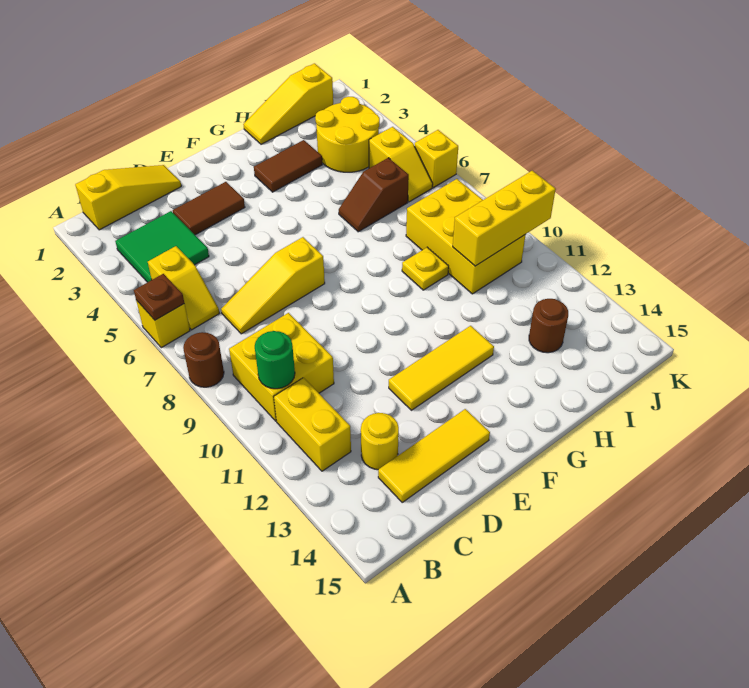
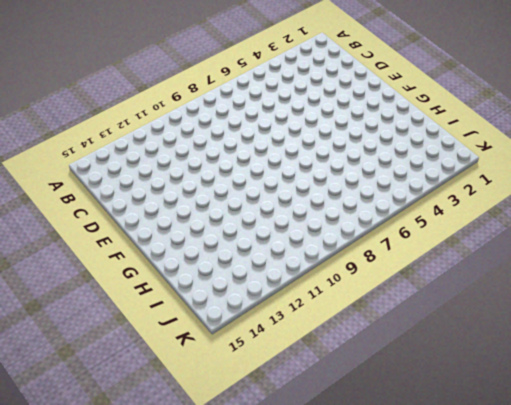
none -> yellow brick A6 level 1
none -> brown round brick A8 level 1
none -> yellow slope B1:D1 level 1 top B

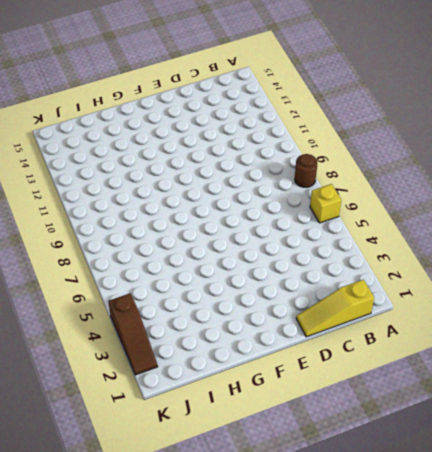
brown slope K2:K4 level 1 top 4 -> none
none -> green tile B3:C4 level 1
none -> yellow slope B5:B6 level 1 top 5
none -> yellow brick B9:C10 level 1

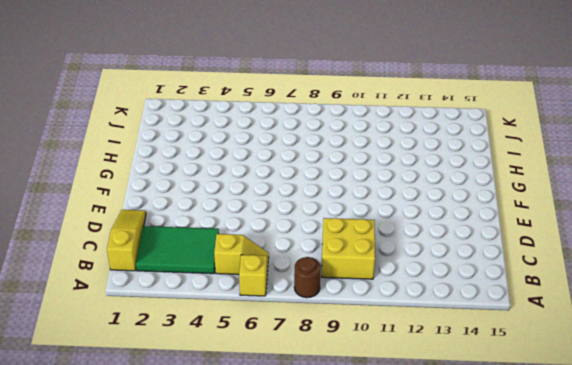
green tile B2:C4 level 1 -> green tile B3:C4 level 1
none -> yellow brick B11:B12 level 1
none -> yellow slope C7:E7 level 1 top E
none -> yellow round brick C13 level 1

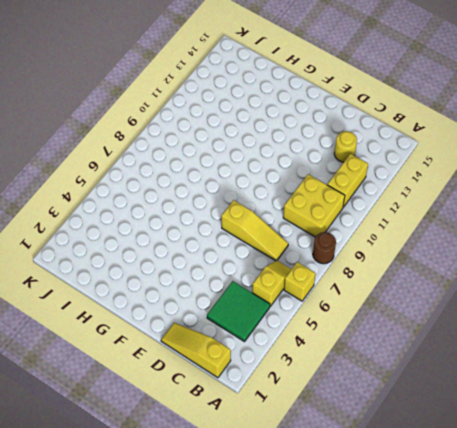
none -> yellow tile C14:E14 level 1
none -> brown tile D3:E3 level 1
none -> yellow tile E12:G12 level 1

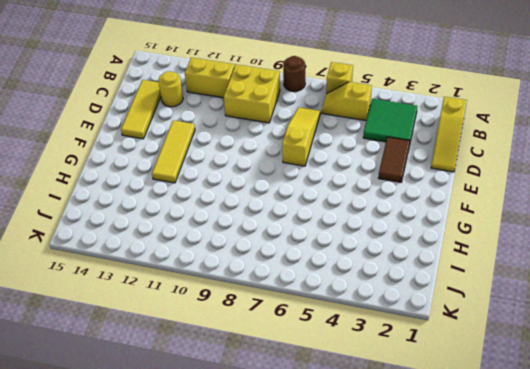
none -> brown tile G3:H3 level 1
none -> yellow slope H1:J1 level 1 top J
none -> brown slope H6:I6 level 1 top I

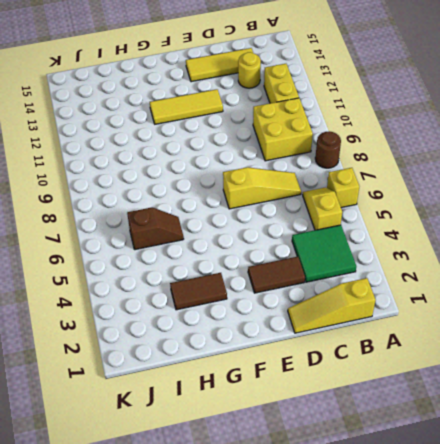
none -> yellow slope H1:J1 level 1 top J
none -> yellow plate H9 level 1
none -> yellow round brick I3:J4 level 1

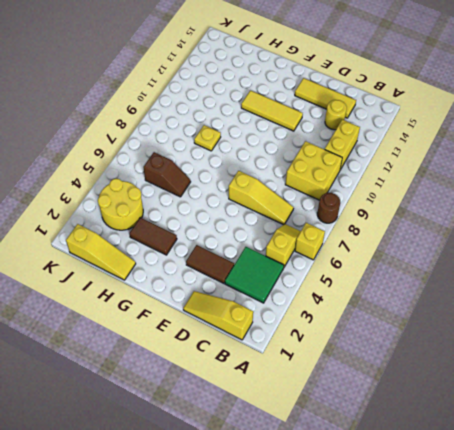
none -> yellow brick I8:J10 level 1
none -> brown round brick I13 level 1
none -> yellow slope J5:J6 level 1 top 5

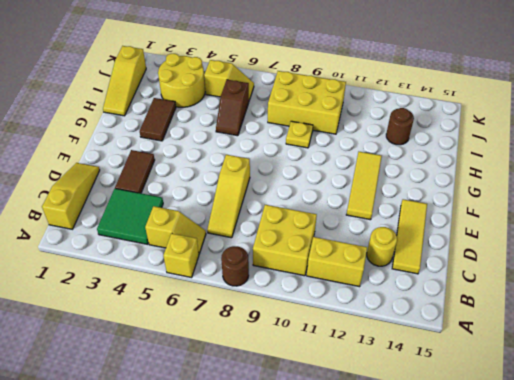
none -> yellow brick K6 level 1
none -> brown plate A6 level 2
none -> green round brick B10 level 2

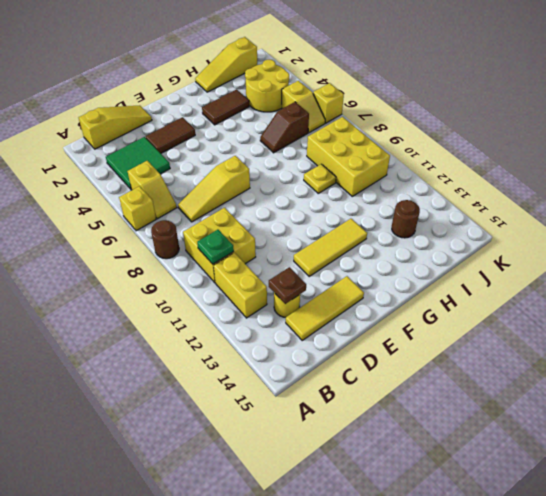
green plate B10 level 2 -> green round brick B10 level 2
brown plate C13 level 2 -> brown plate A6 level 2
none -> yellow brick I10:K10 level 2

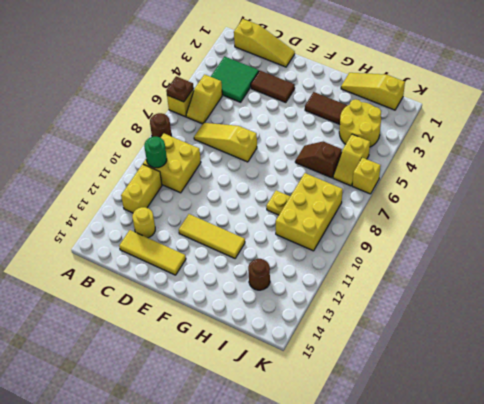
none -> yellow brick I10:K10 level 2

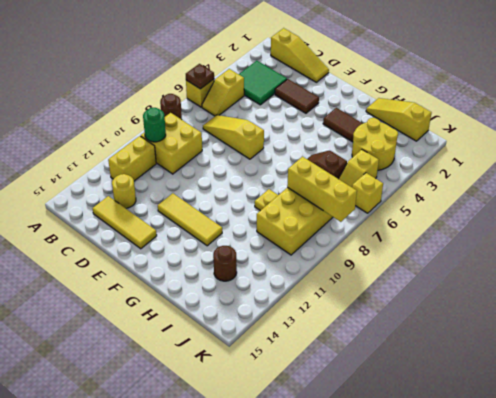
yellow brick I8:K8 level 2 -> yellow brick I10:K10 level 2

